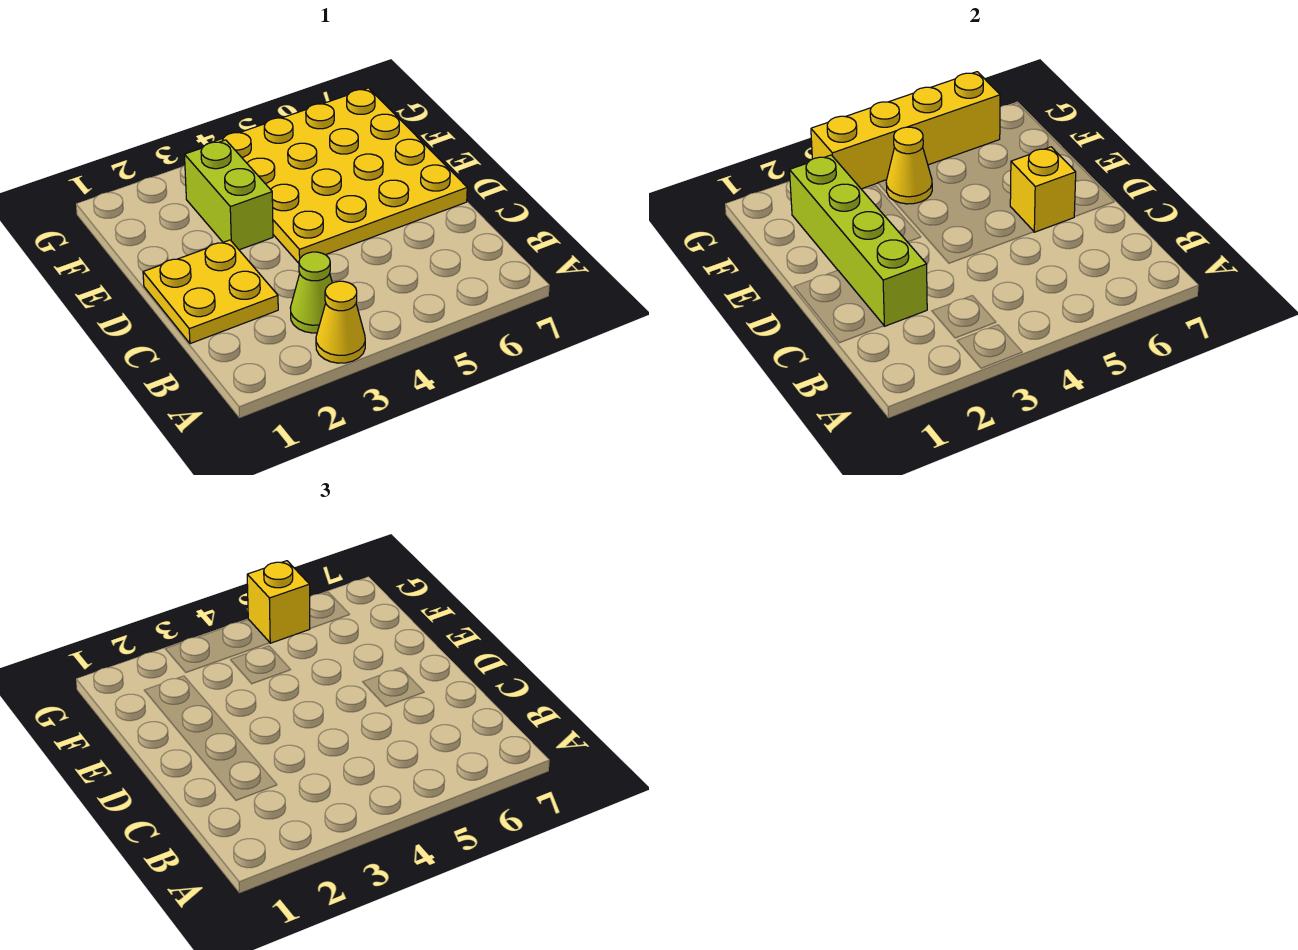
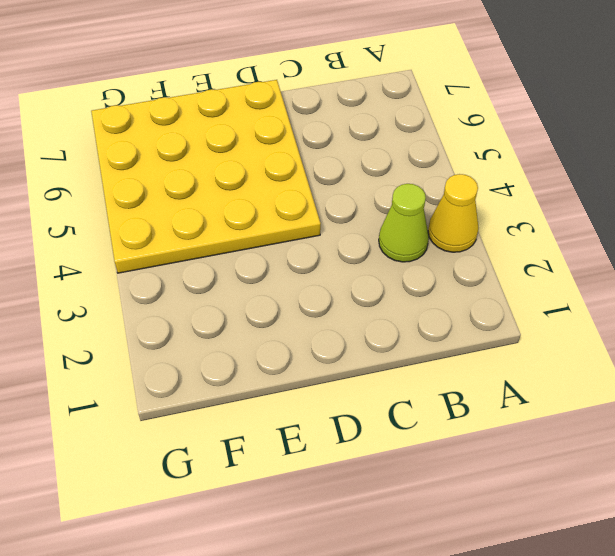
none -> yellow plate C1:D2 level 1
none -> lime brick E3:F3 level 1

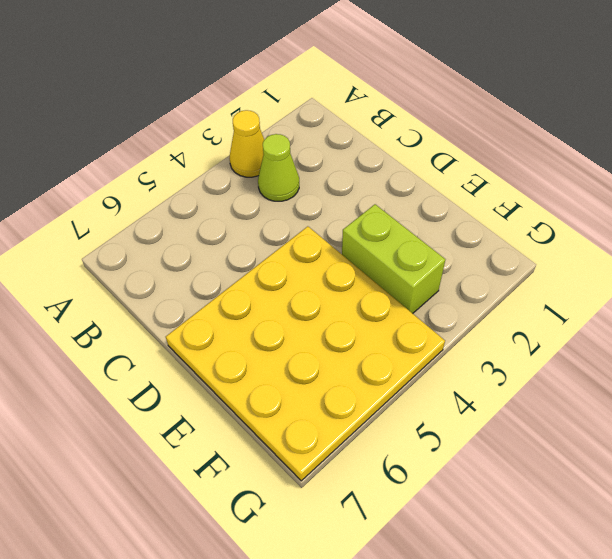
none -> yellow plate C1:D2 level 1
none -> lime brick C2:F2 level 2

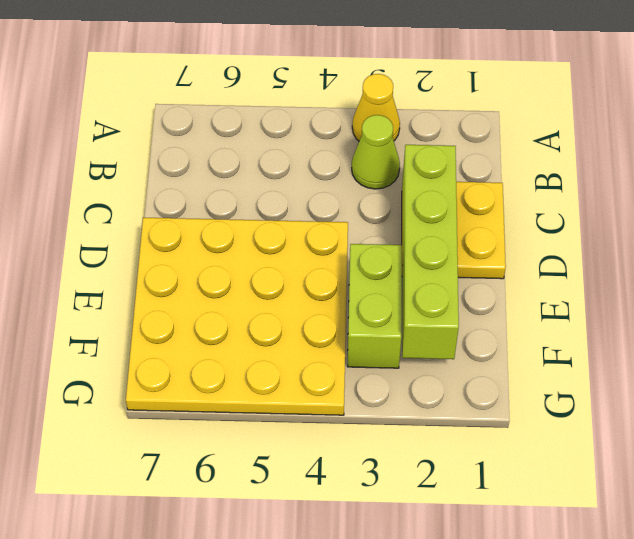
none -> yellow brick D6 level 2
none -> yellow cone F4 level 2

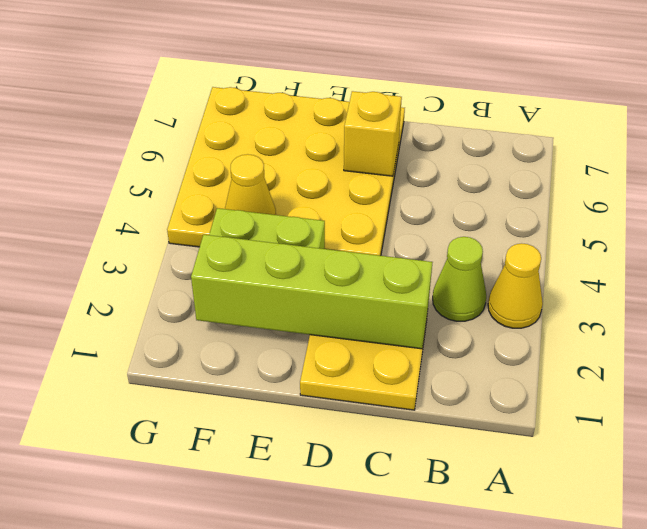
none -> yellow brick G3:G6 level 2
none -> yellow brick G5 level 3

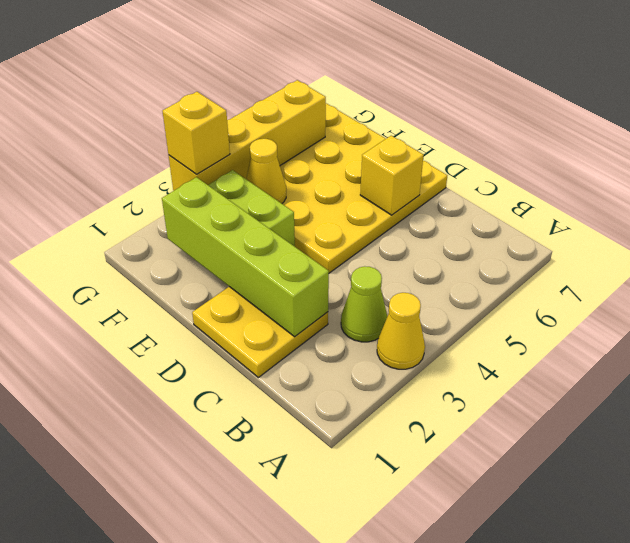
yellow brick G3 level 3 -> yellow brick G5 level 3

